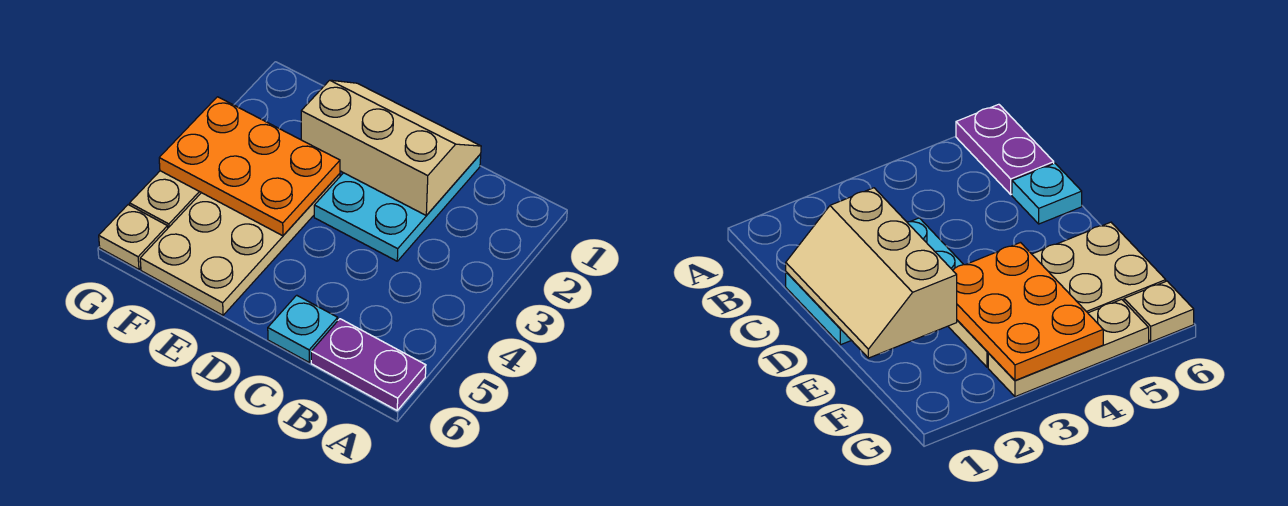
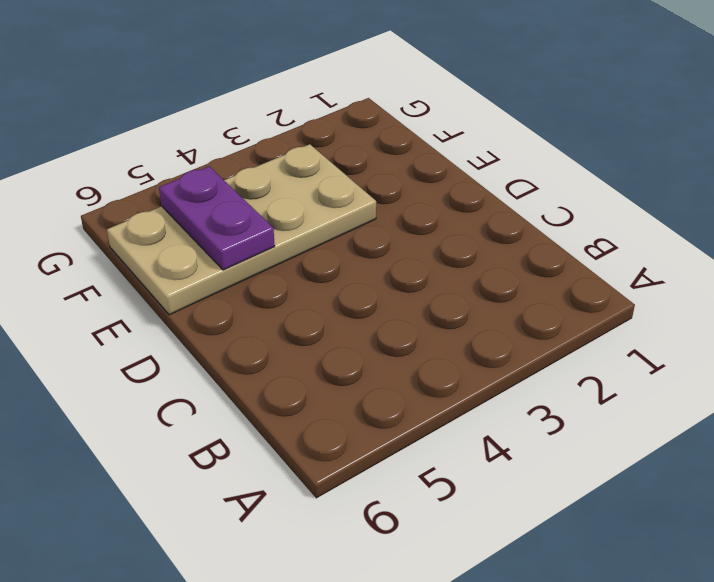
purple plate E5:F5 level 2 -> purple plate A6:B6 level 1
none -> cyan plate C1:D3 level 1
none -> cyan plate C6 level 1

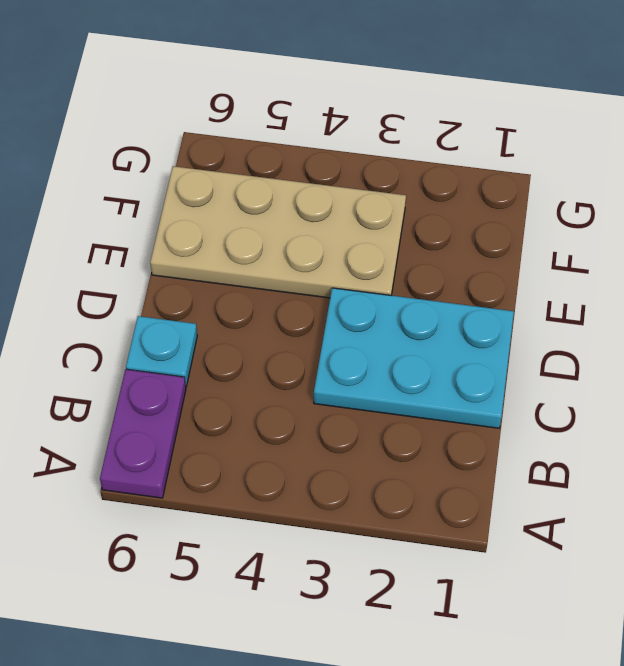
none -> tan plate G3:G5 level 1
none -> tan plate G6 level 1

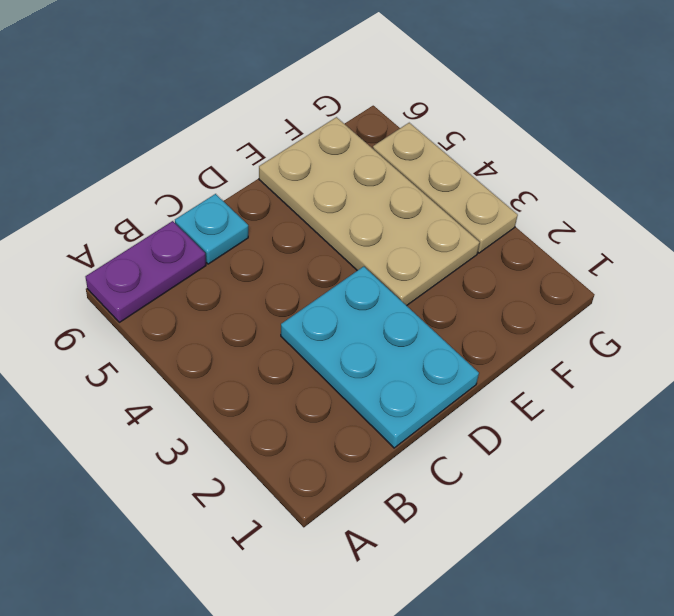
none -> tan plate G6 level 1
none -> tan slope C1:E2 level 2 top 2

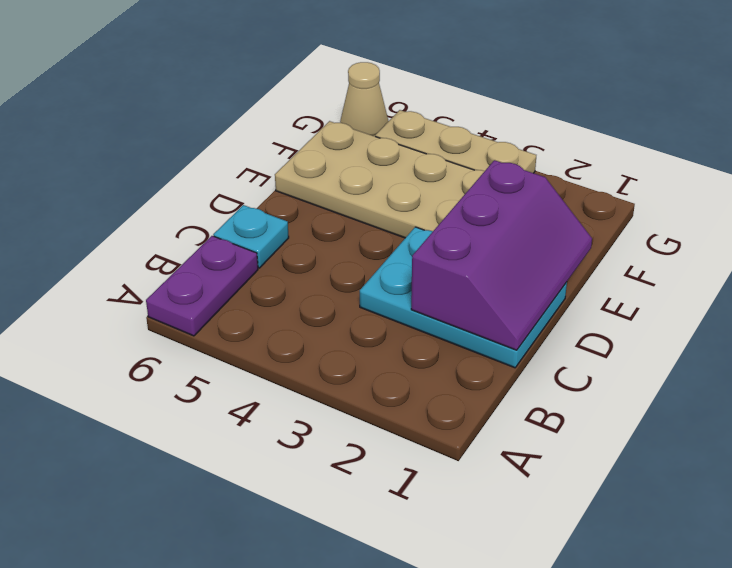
purple slope C1:E2 level 2 top 2 -> tan slope C1:E2 level 2 top 2
tan cone G6 level 1 -> tan plate G6 level 1
none -> orange plate E3:G4 level 2

